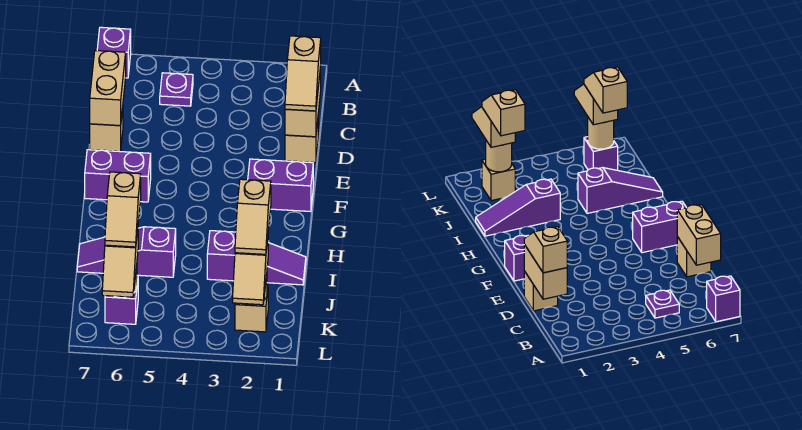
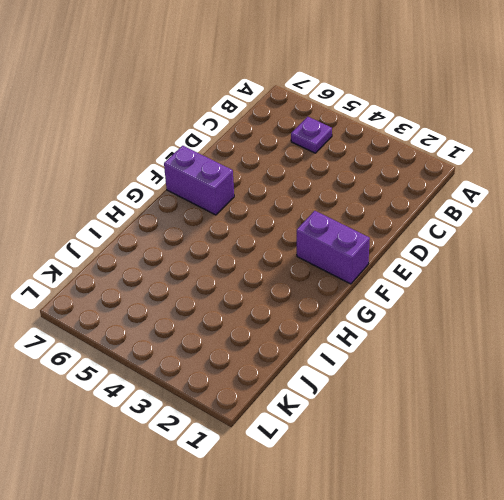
none -> purple brick A7 level 1
none -> tan brick D1 level 1
none -> tan brick D7 level 1

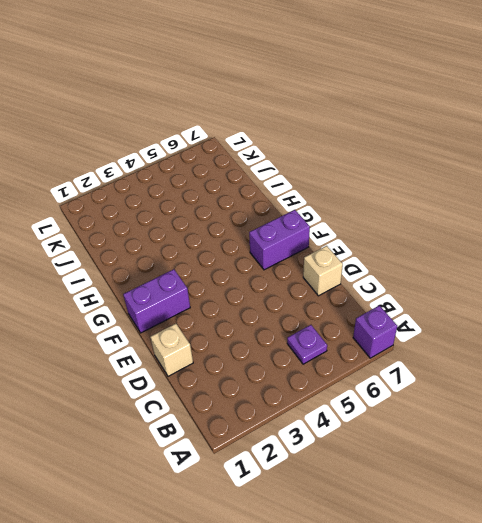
none -> purple slope I1:I3 level 1 top 3
none -> purple slope I5:I7 level 1 top 5
none -> tan brick K2 level 1

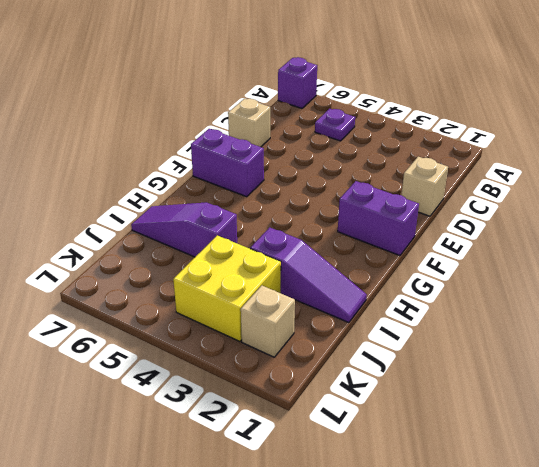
yellow brick J3:K4 level 1 -> none
none -> purple brick K6 level 1
none -> tan brick C1:D1 level 2
none -> tan brick C7:D7 level 2

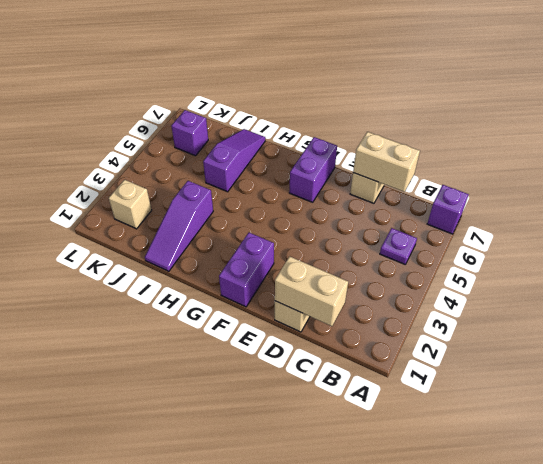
none -> tan round brick K2 level 2
none -> tan round brick K6 level 2
none -> tan slope C1:D1 level 3 top C

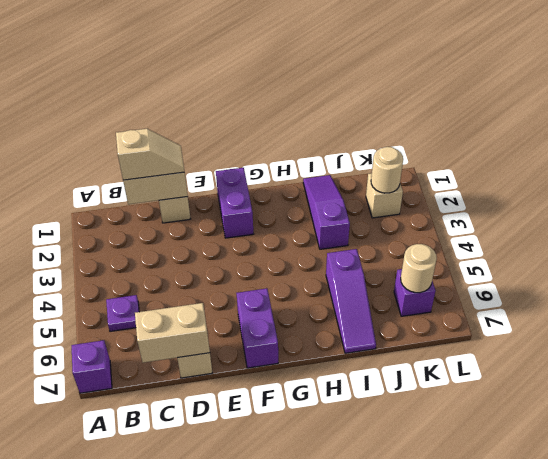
none -> tan slope K2:L2 level 3 top K
none -> tan slope K6:L6 level 3 top K
none -> tan slope J2:K2 level 4 top J

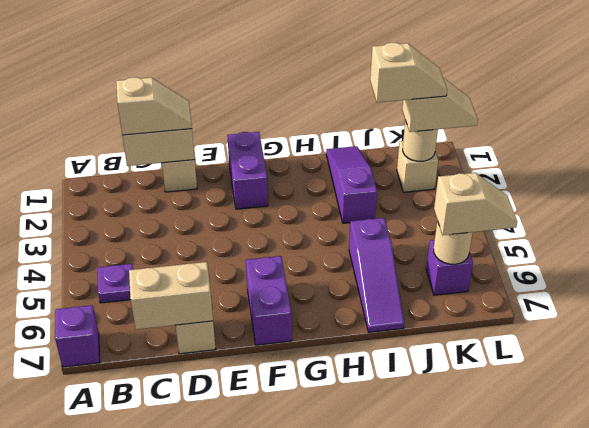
none -> tan slope J6:K6 level 4 top J

